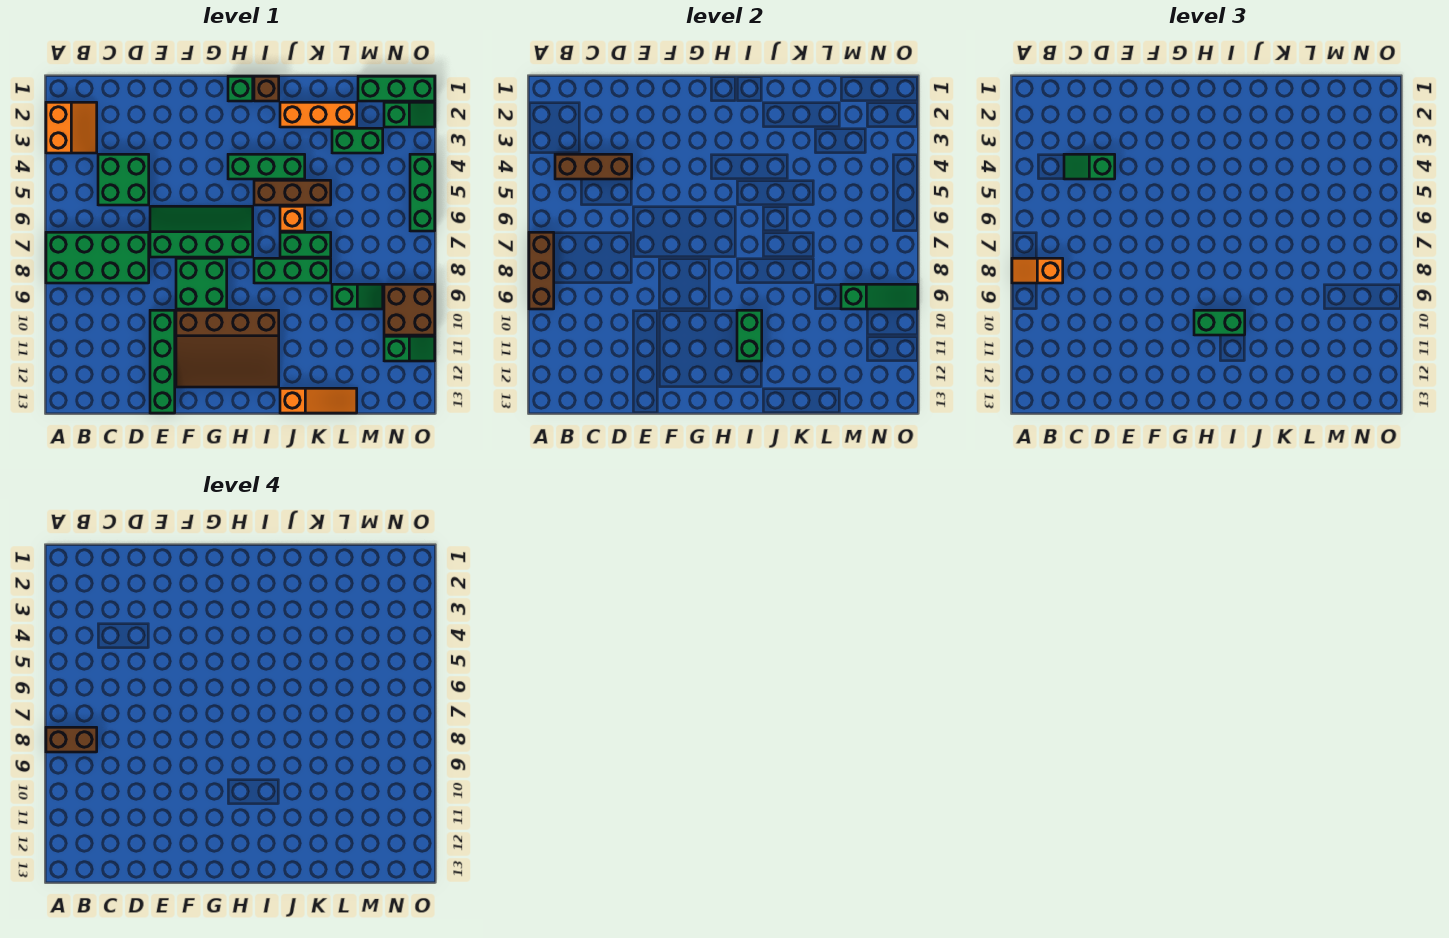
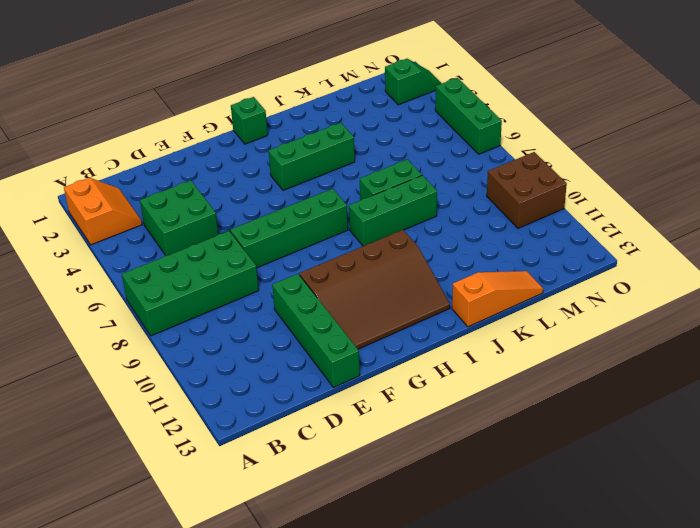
none -> green brick F8:G9 level 1
none -> brown brick I1 level 1
none -> brown brick I5:K5 level 1
none -> orange brick J2:L2 level 1

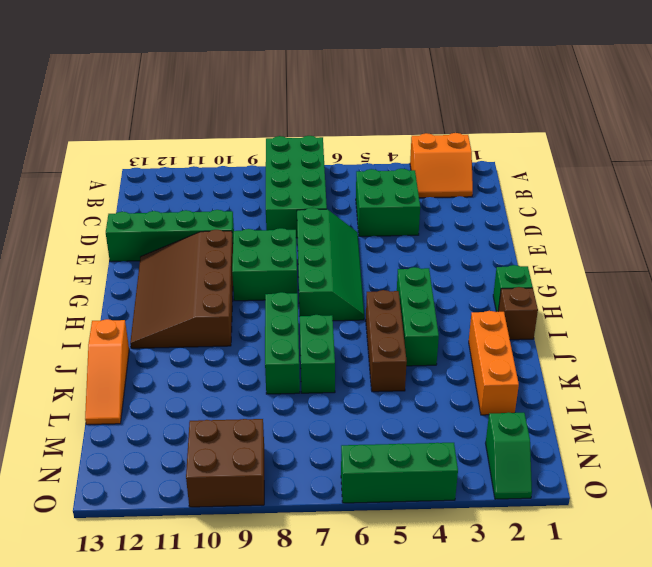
none -> orange brick J6 level 1
none -> green brick L3:M3 level 1
none -> green slope L9:M9 level 1 top L
none -> green brick M1:O1 level 1

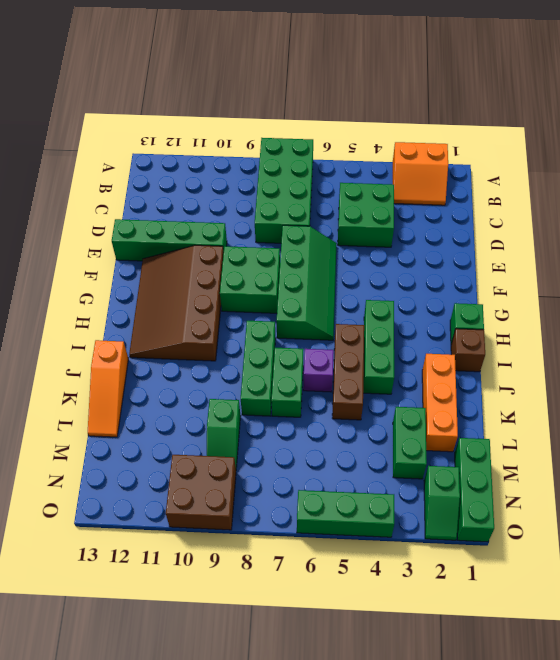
purple brick J6 level 1 -> orange brick J6 level 1
none -> green slope N11:O11 level 1 top N
none -> brown brick A7:A9 level 2
none -> brown brick B4:D4 level 2
none -> green brick I10:I11 level 2

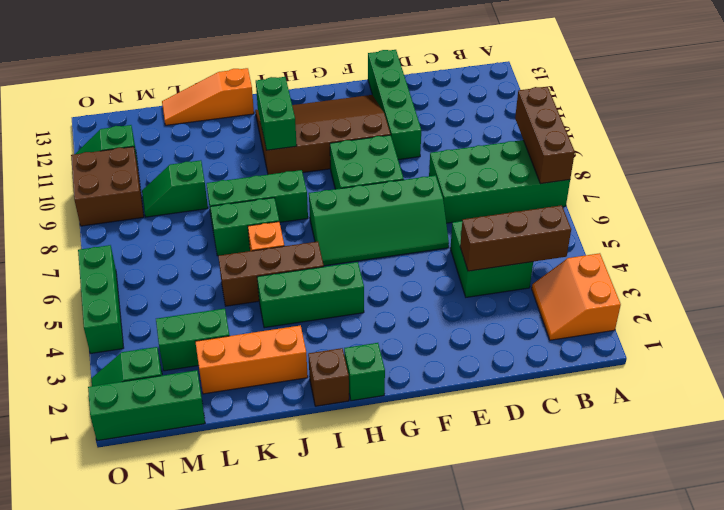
none -> green slope M9:O9 level 2 top M
none -> orange slope A8:B8 level 3 top B
none -> green slope C4:D4 level 3 top D
none -> green brick H10:I10 level 3

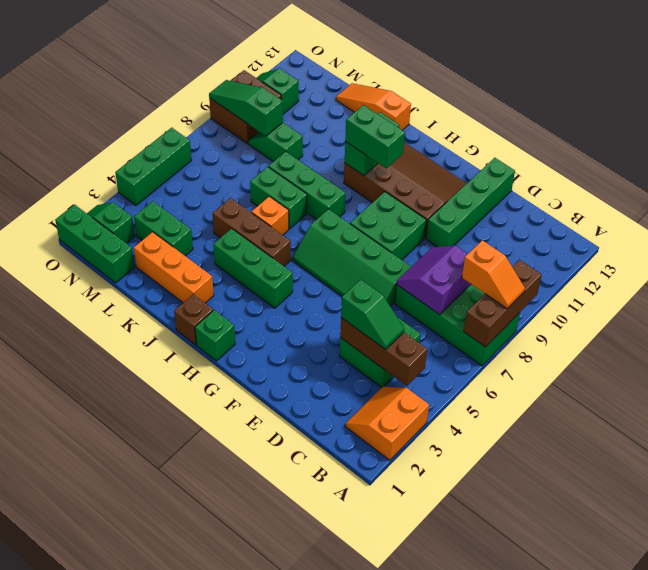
purple slope C7:D8 level 2 top C -> none
none -> brown brick A8:B8 level 4

